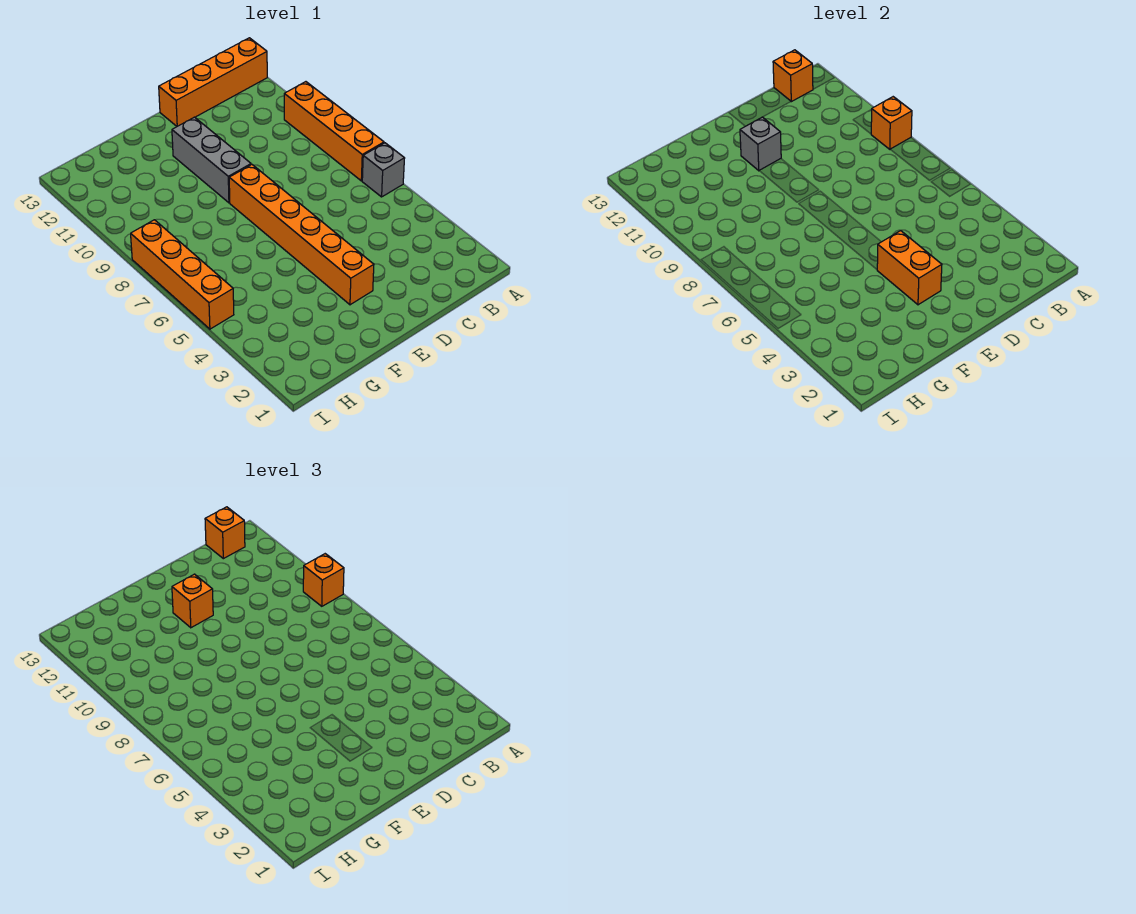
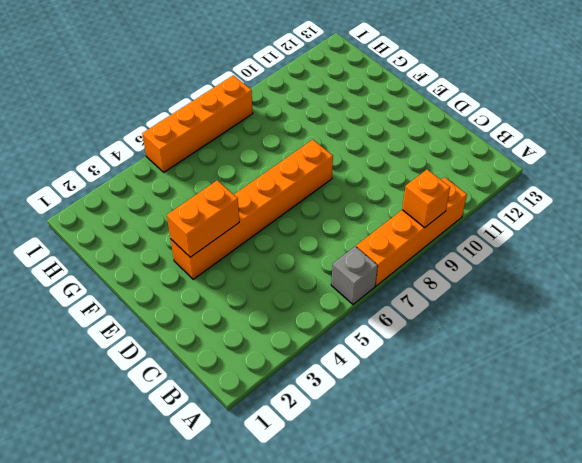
none -> orange brick A13:D13 level 1
none -> grey brick E9:E11 level 1
none -> orange brick B13 level 2

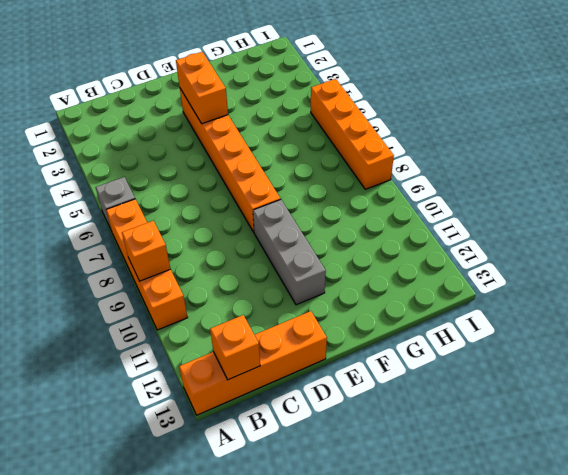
none -> grey brick E11 level 2
none -> orange brick A9 level 3
none -> orange brick B13 level 3

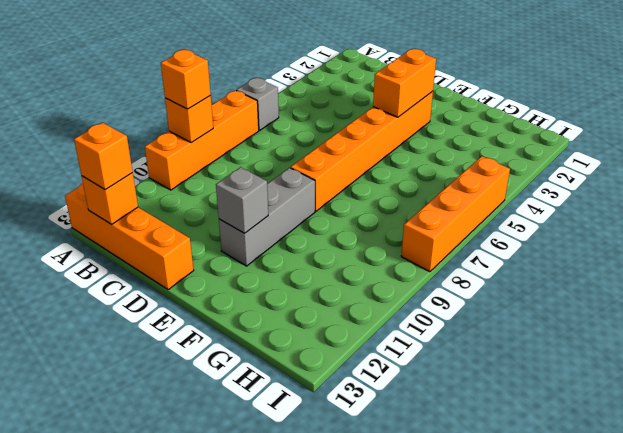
none -> orange brick E11 level 3

